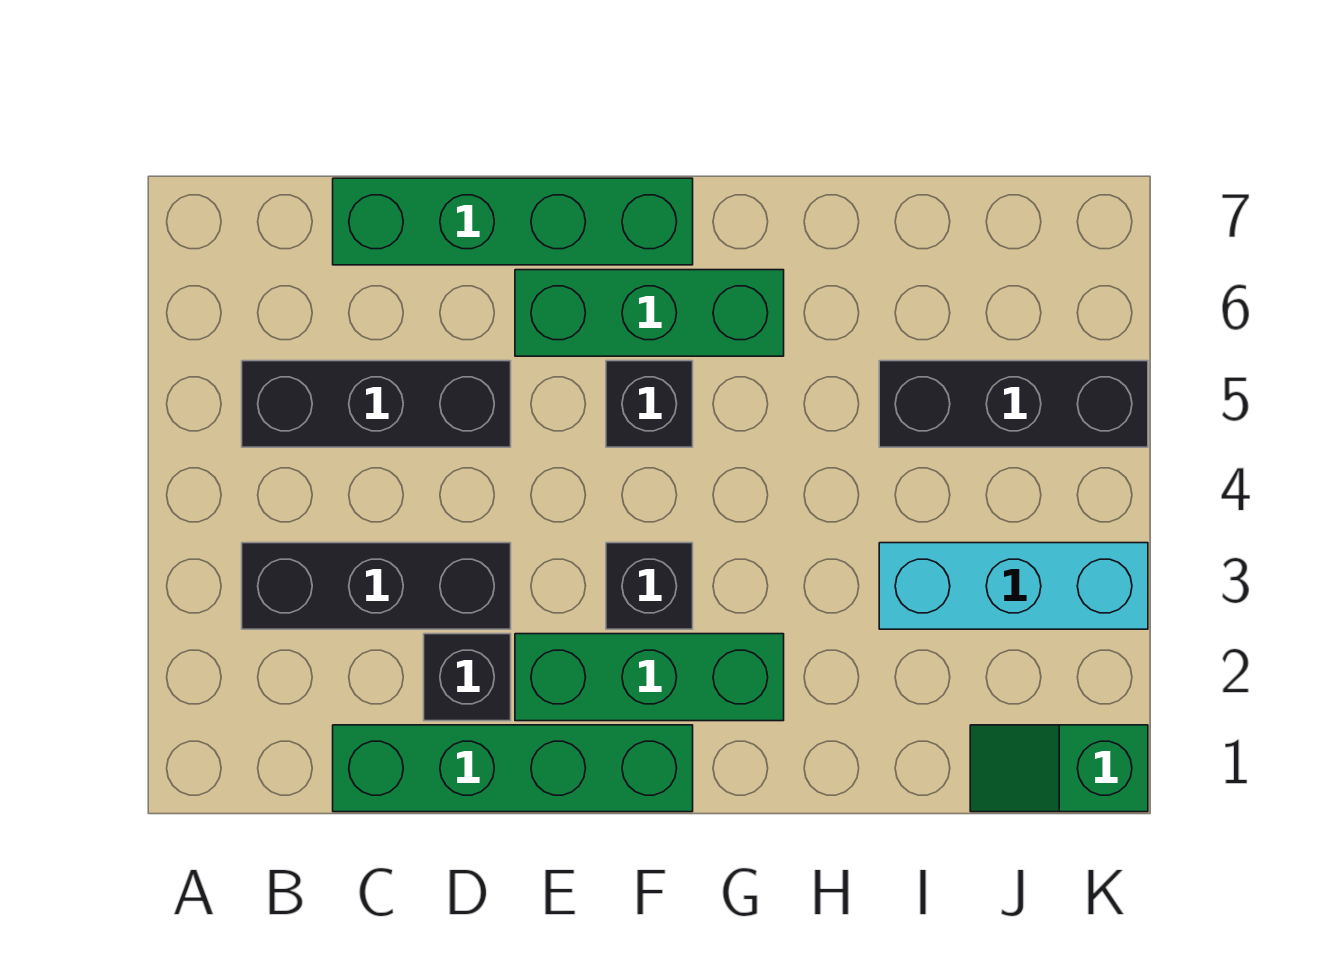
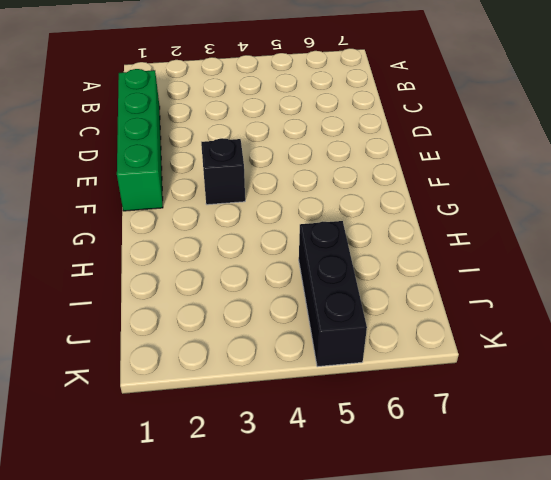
none -> black brick B3:D3 level 1
none -> black brick B5:D5 level 1
none -> green brick C7:F7 level 1

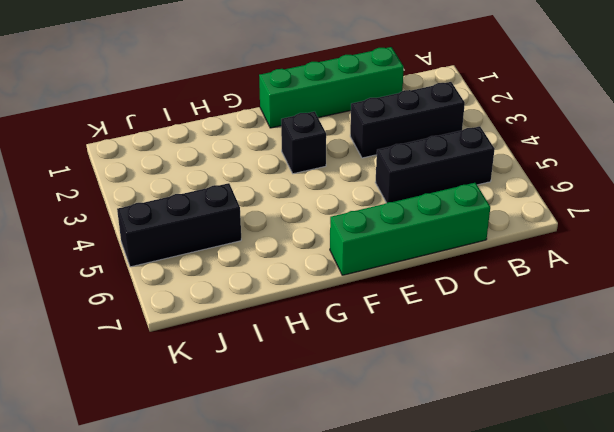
none -> black brick D2 level 1
none -> green brick E2:G2 level 1
none -> green brick E6:G6 level 1

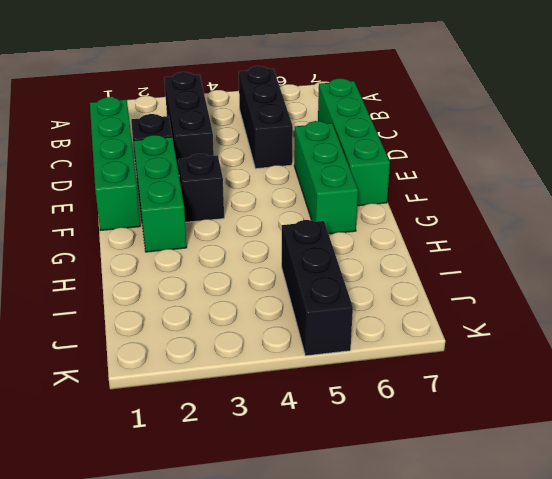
none -> black brick F5 level 1
none -> cyan brick I3:K3 level 1
none -> green slope J1:K1 level 1 top K

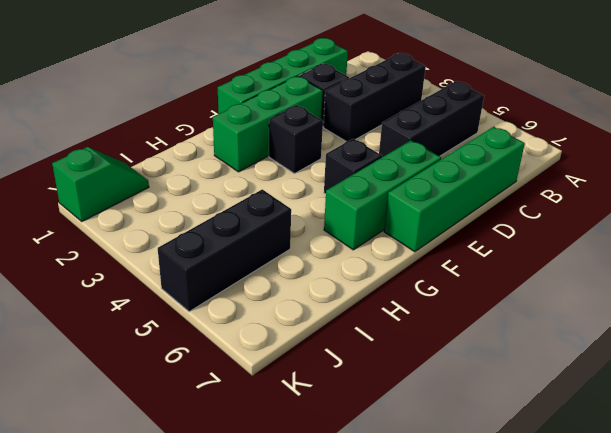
none -> cyan brick I3:K3 level 1

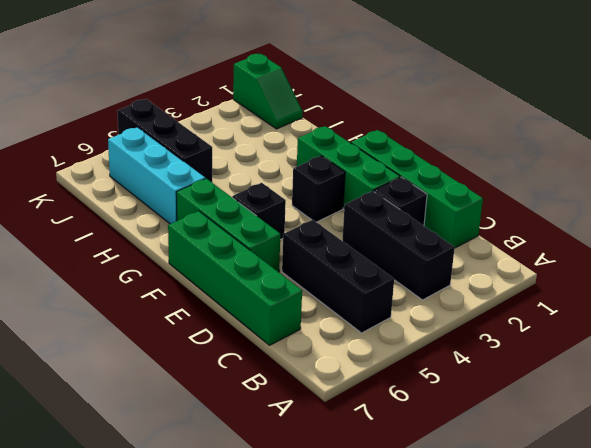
cyan brick H6:J6 level 1 -> cyan brick I3:K3 level 1

